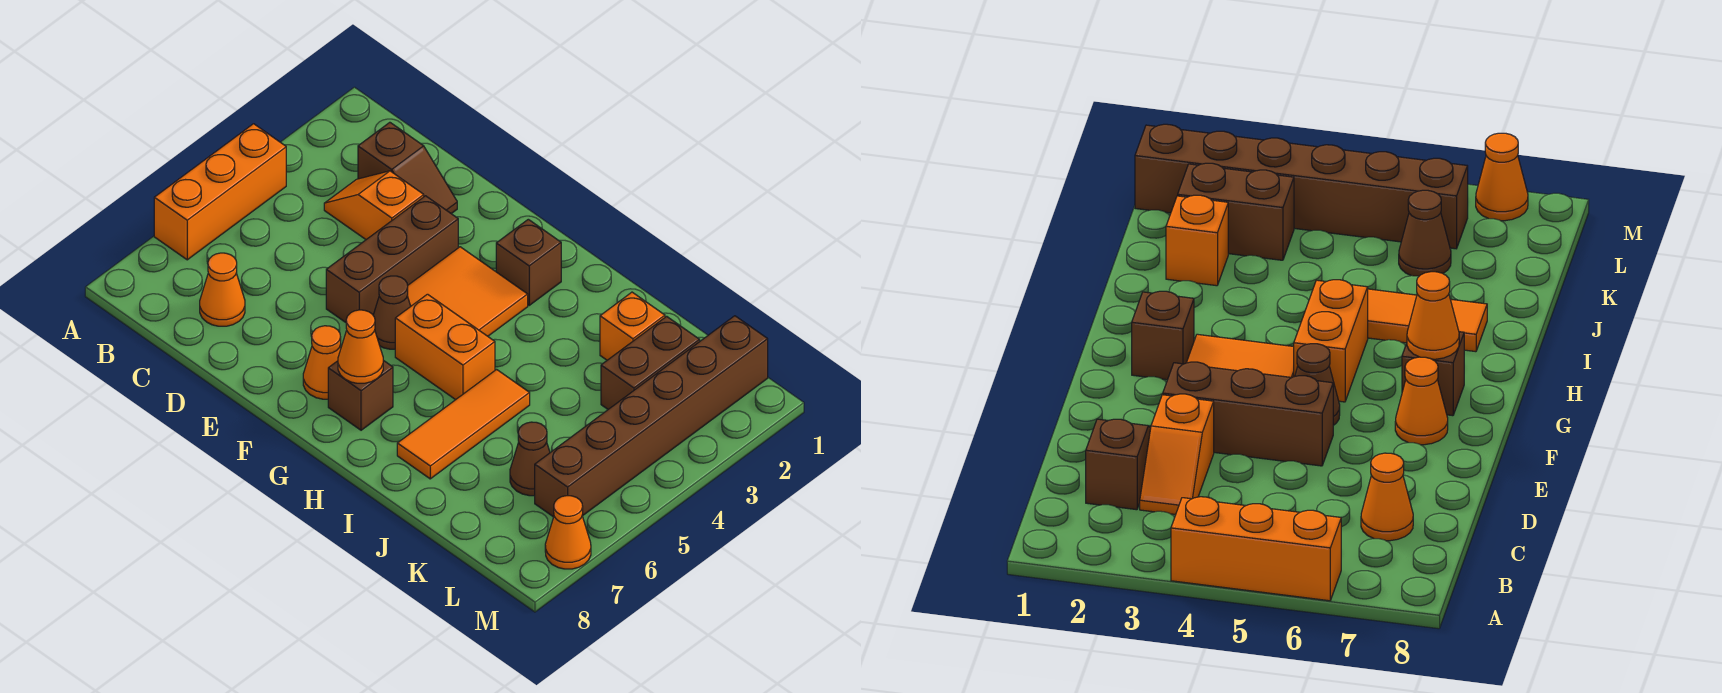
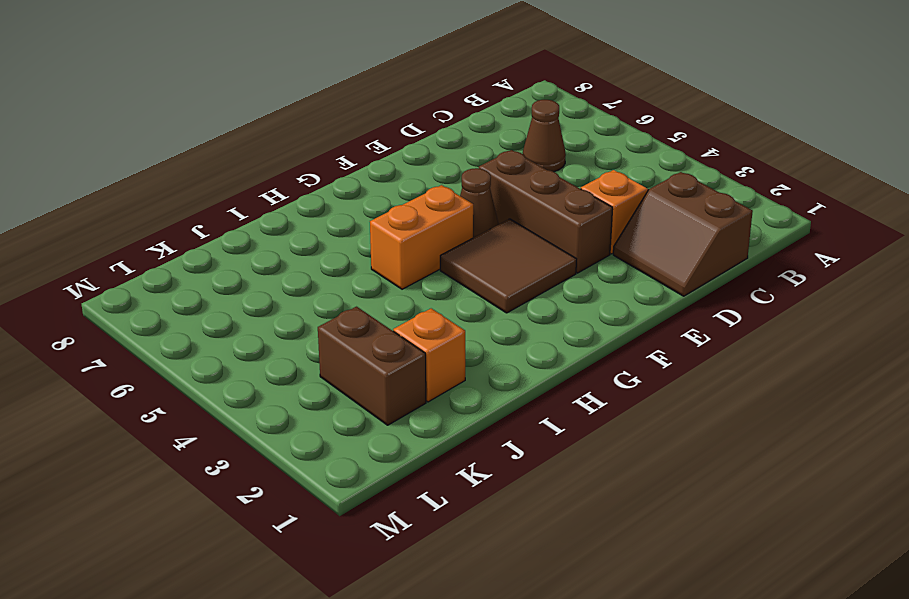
brown slope C1:D2 level 1 top C -> brown slope C2:D2 level 1 top C
brown cone C6 level 1 -> brown cone K6 level 1
brown tile F3:G4 level 1 -> orange tile F3:G4 level 1
none -> orange brick A4:A6 level 1
none -> orange cone C7 level 1
none -> orange cone F7 level 1

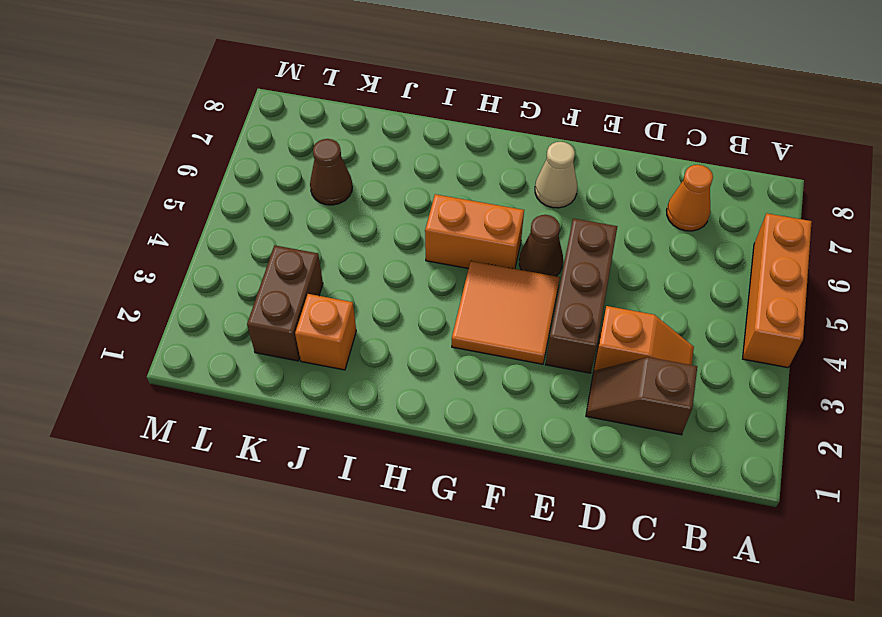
tan cone F7 level 1 -> orange cone F7 level 1
none -> brown brick G2 level 1
none -> brown brick G7 level 1
none -> orange tile I5:I7 level 1

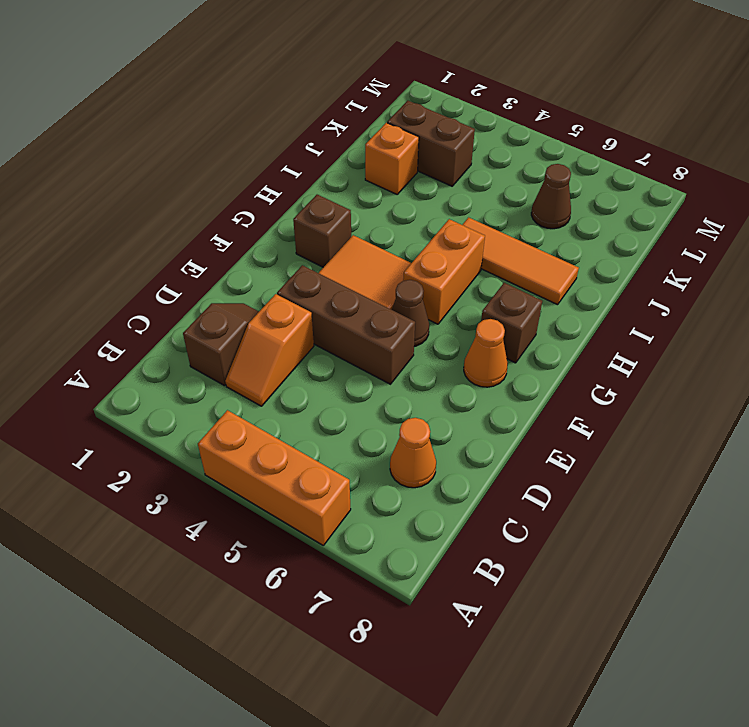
none -> brown brick L1:L6 level 1
none -> orange cone M7 level 1
none -> orange cone G7 level 2

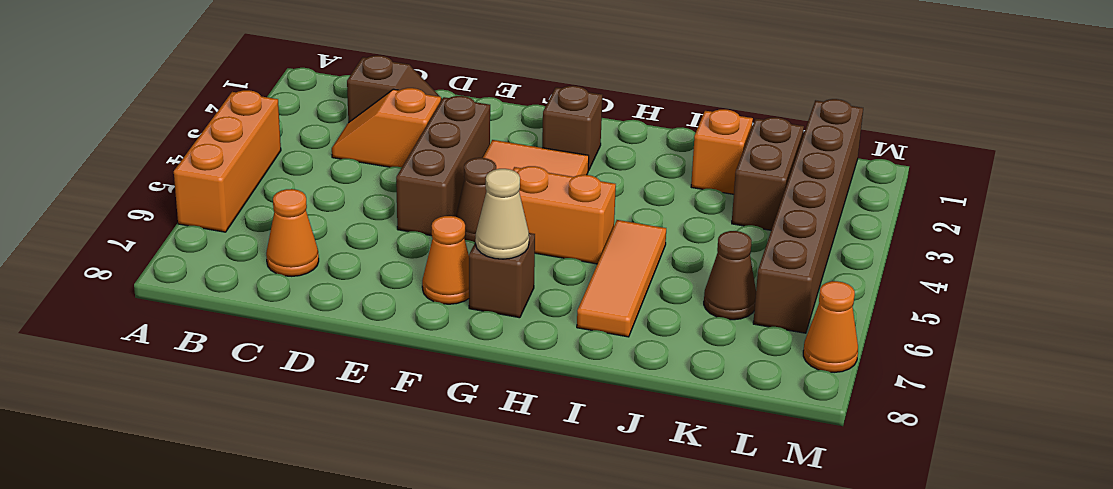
tan cone G7 level 2 -> orange cone G7 level 2

